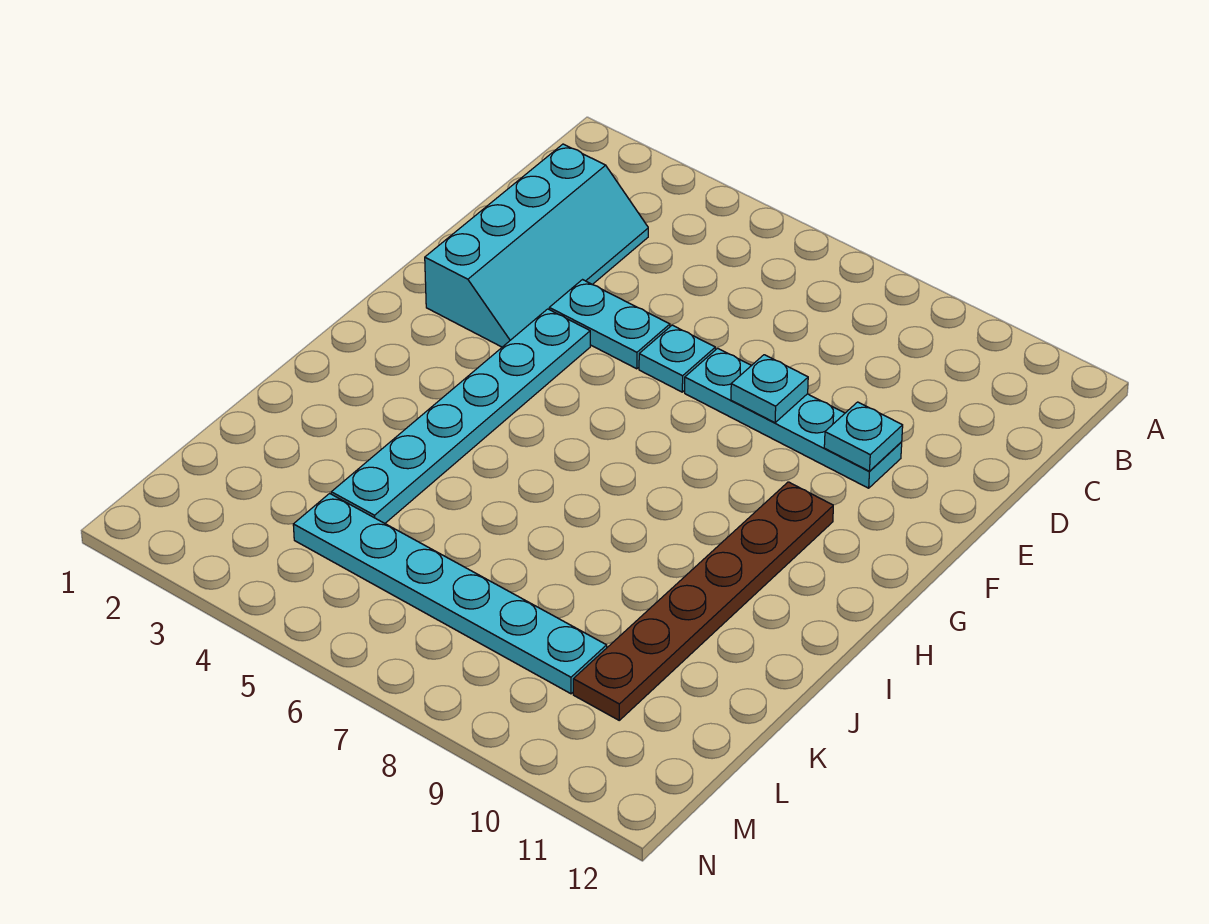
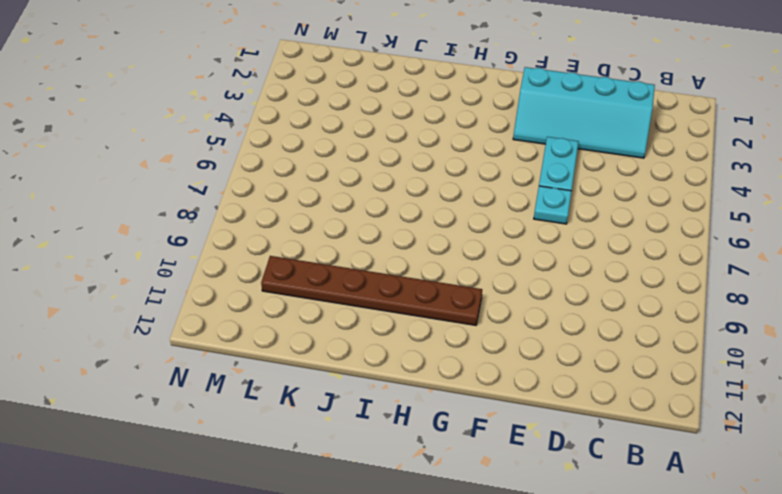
none -> cyan plate E7:E10 level 1
none -> cyan plate F4:K4 level 1

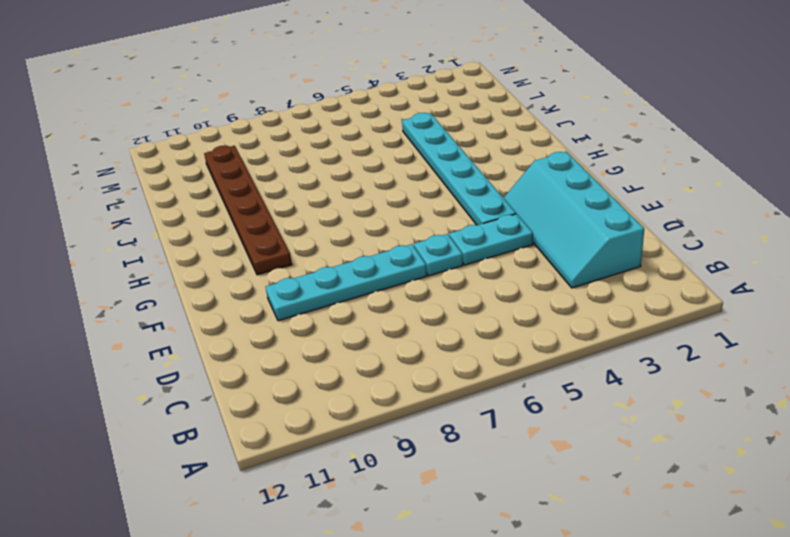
none -> cyan plate L4:L9 level 1
none -> cyan plate E8 level 2

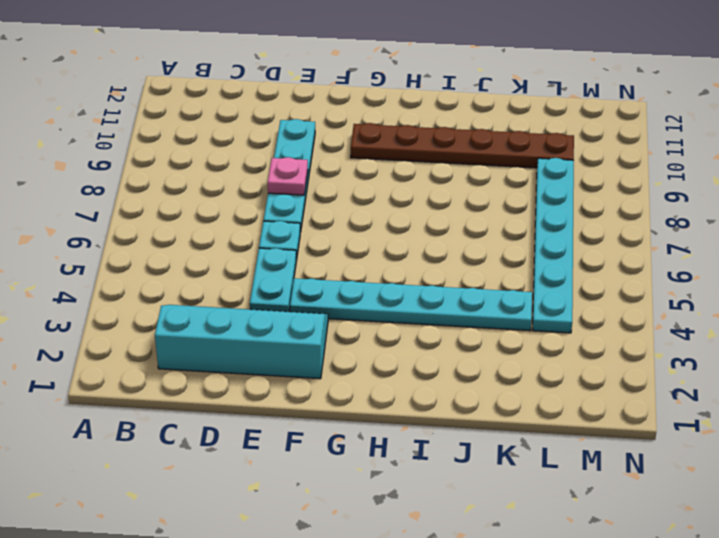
pink plate E8 level 2 -> cyan plate E8 level 2
none -> cyan plate E10 level 2

